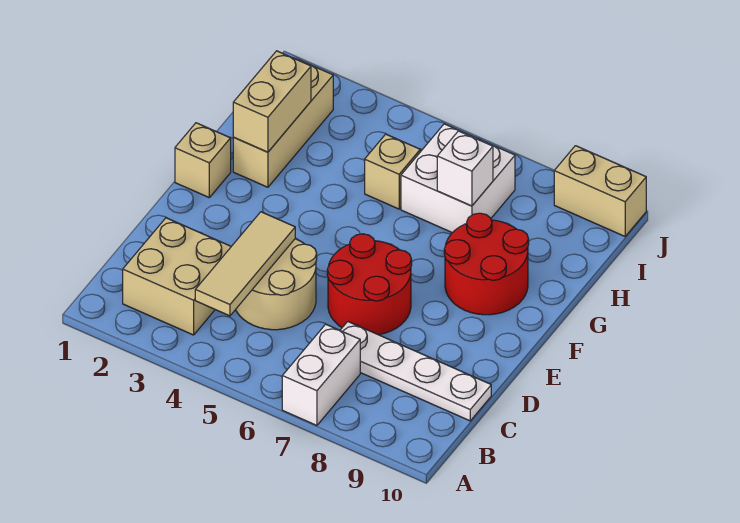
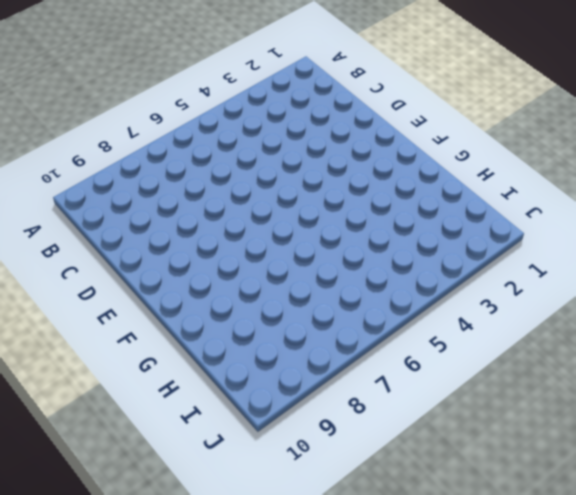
none -> white brick A7:B7 level 1
none -> tan brick B2:C3 level 1
none -> tan round brick C4:D5 level 1

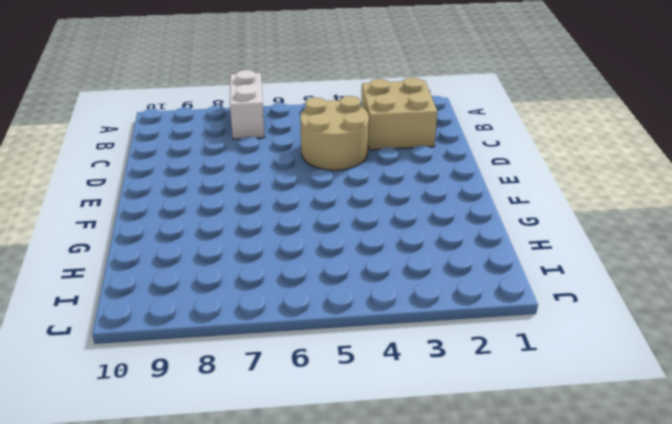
none -> white plate C7:C10 level 1
none -> red round brick D6:E7 level 1
none -> tan brick F1 level 1

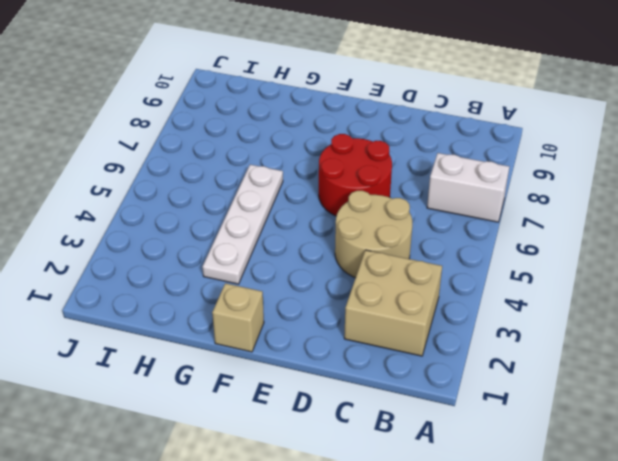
white plate G3:G6 level 1 -> white plate C7:C10 level 1
none -> red round brick F8:G9 level 1
none -> tan brick G2:I2 level 1
none -> tan brick H5 level 1

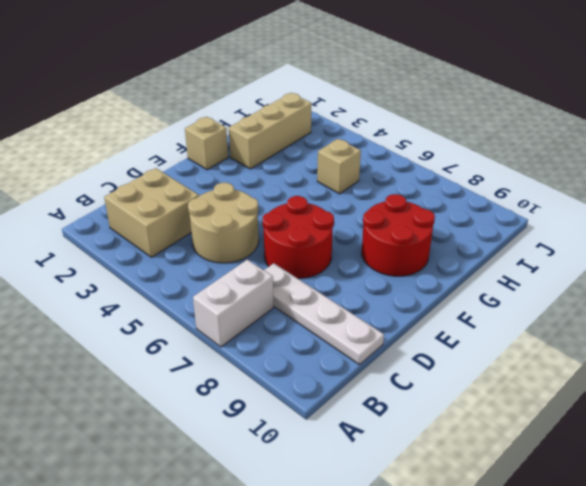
none -> white brick H6:I7 level 1
none -> tan brick J9:J10 level 1
none -> tan tile B4:D4 level 2

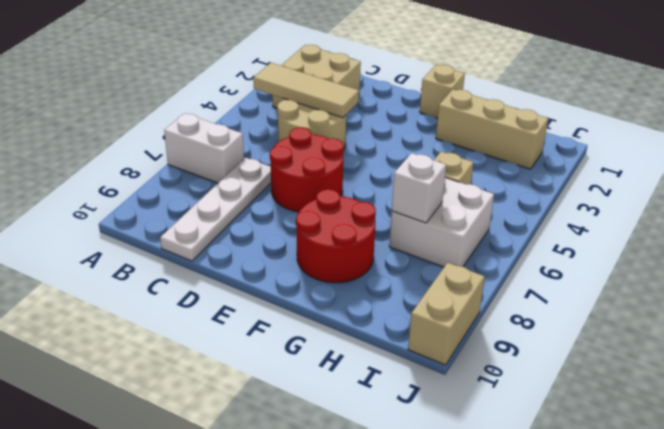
none -> tan brick G2:H2 level 2

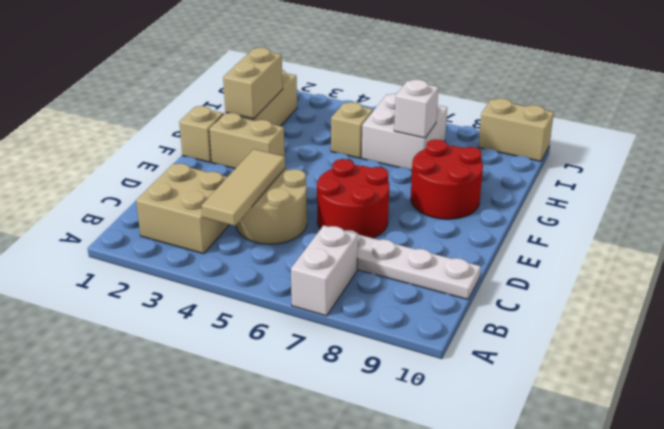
tan brick F2:F3 level 1 -> none

